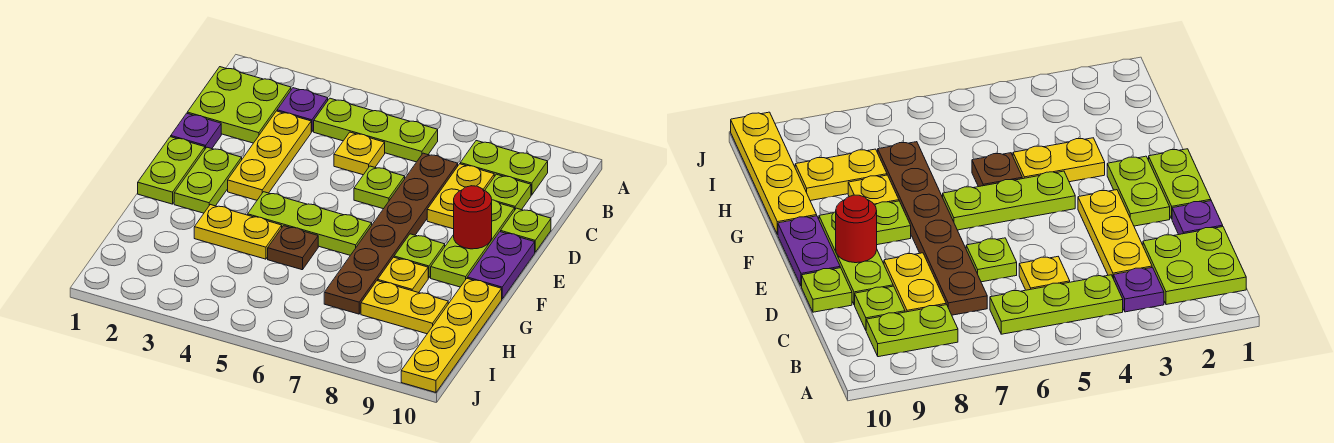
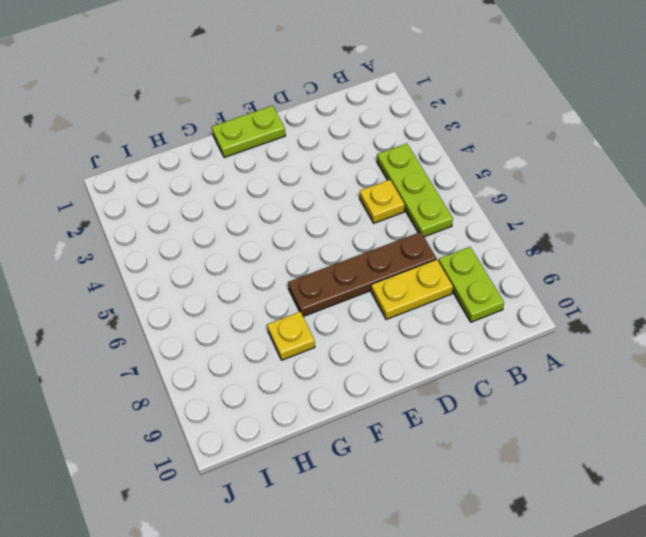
brown plate C7:F7 level 1 -> brown plate C7:H7 level 1
none -> lime plate B1:C2 level 1
none -> purple plate B3 level 1
none -> yellow plate C3:E3 level 1

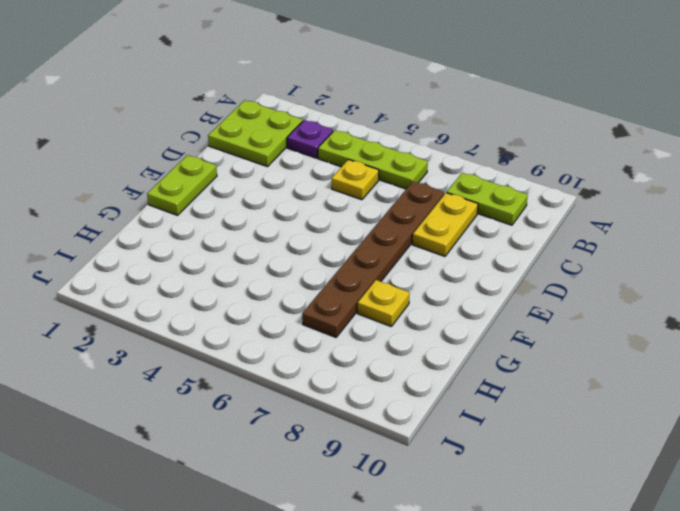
none -> yellow plate C3:E3 level 1
none -> lime plate C9 level 1
none -> purple plate D1 level 1

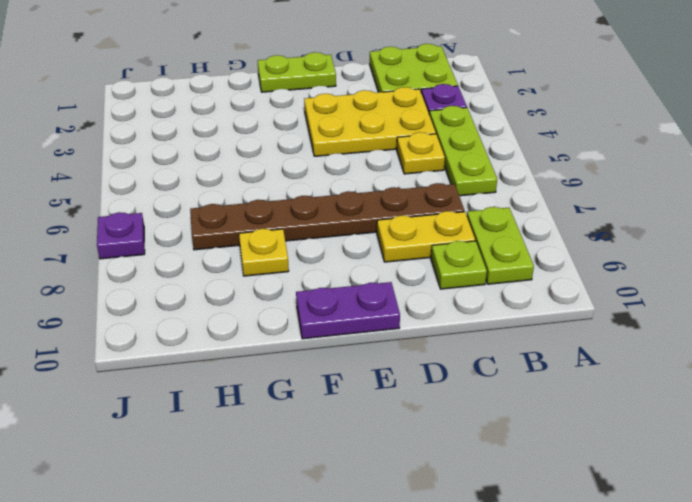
yellow plate C3:E4 level 1 -> yellow plate C3:E3 level 1
purple plate J7 level 1 -> purple plate D1 level 1
none -> lime plate D6 level 1
none -> lime plate D9:F9 level 1
none -> lime plate D10 level 1

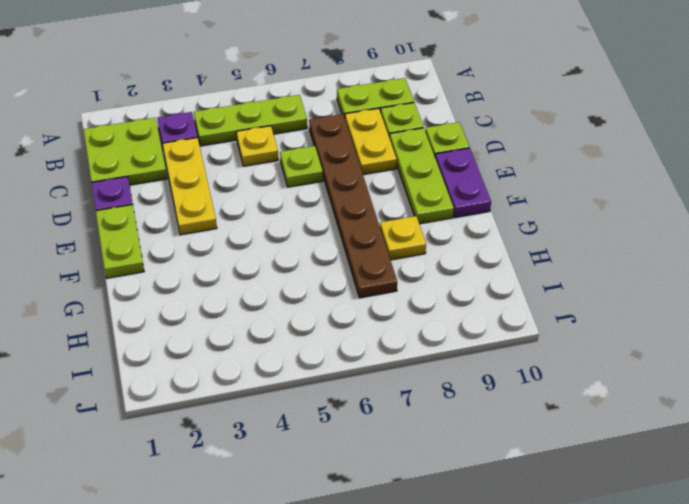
none -> lime plate E2:F2 level 1
none -> lime plate F4:F6 level 1
none -> lime plate F8 level 1

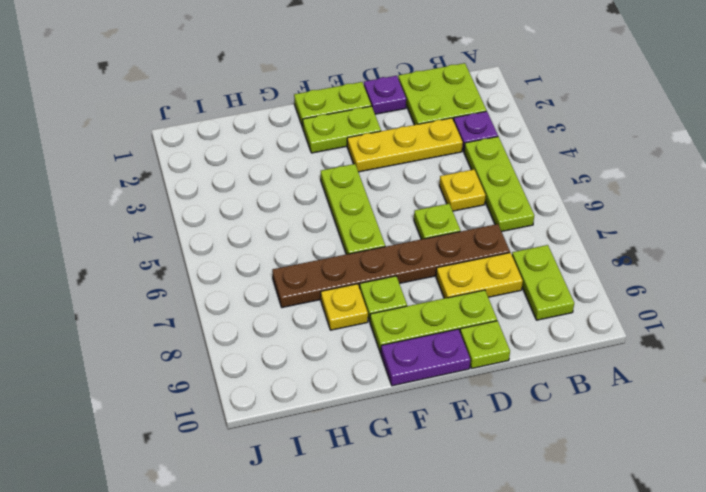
none -> lime plate C9 level 1
none -> yellow plate G3:G4 level 1
none -> brown plate G5 level 1

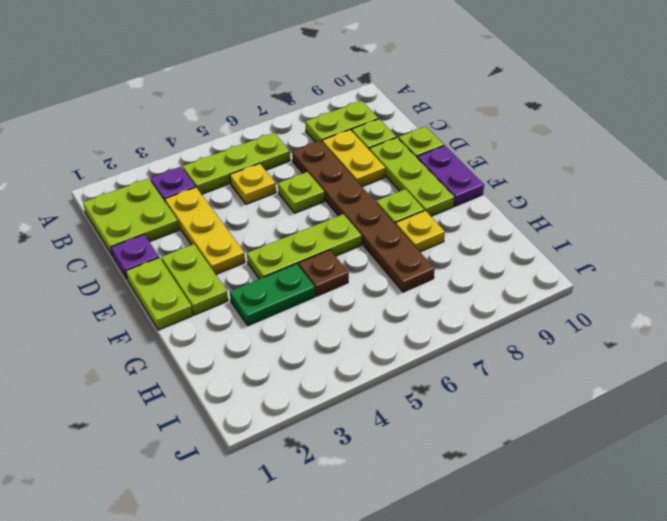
green plate G3:G4 level 1 -> yellow plate G3:G4 level 1
none -> yellow plate G10:J10 level 1
none -> yellow plate H8:H9 level 1
none -> red round brick E9 level 2

